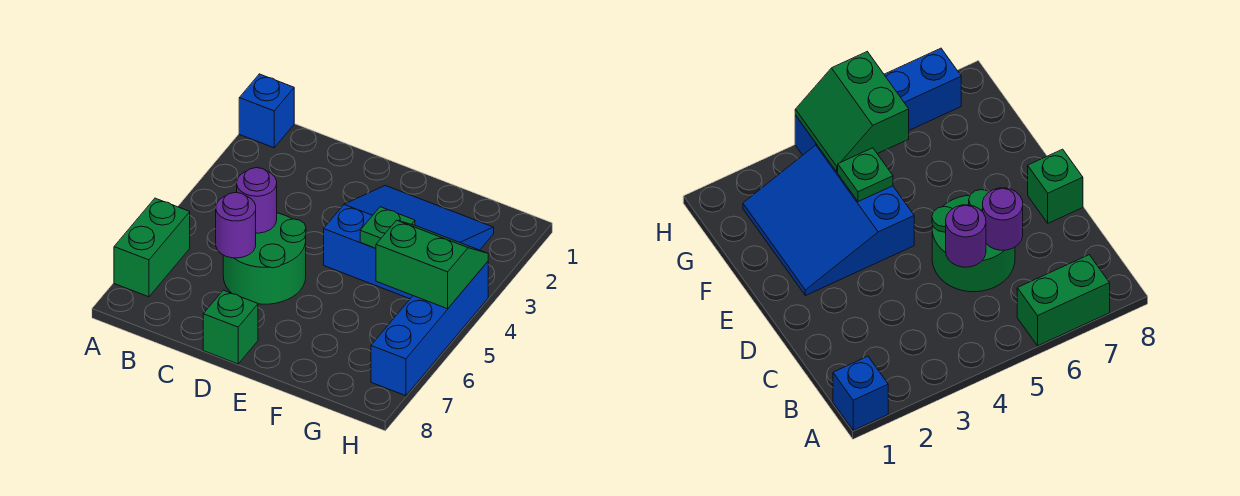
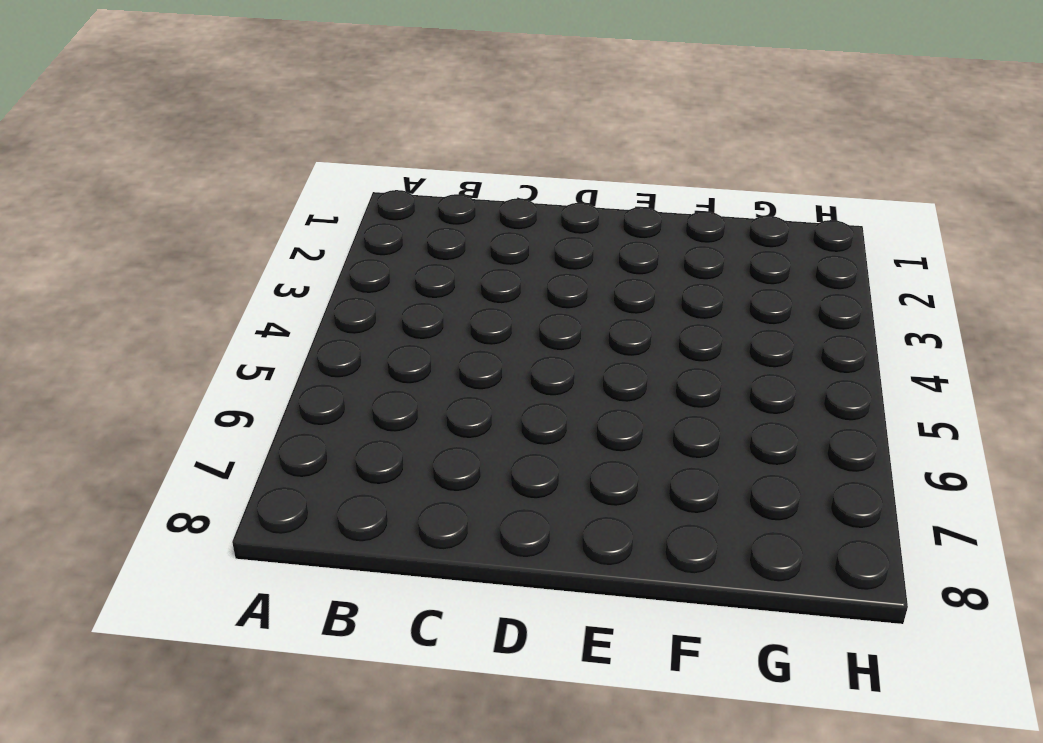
none -> blue brick A1 level 1
none -> green brick A6:A7 level 1

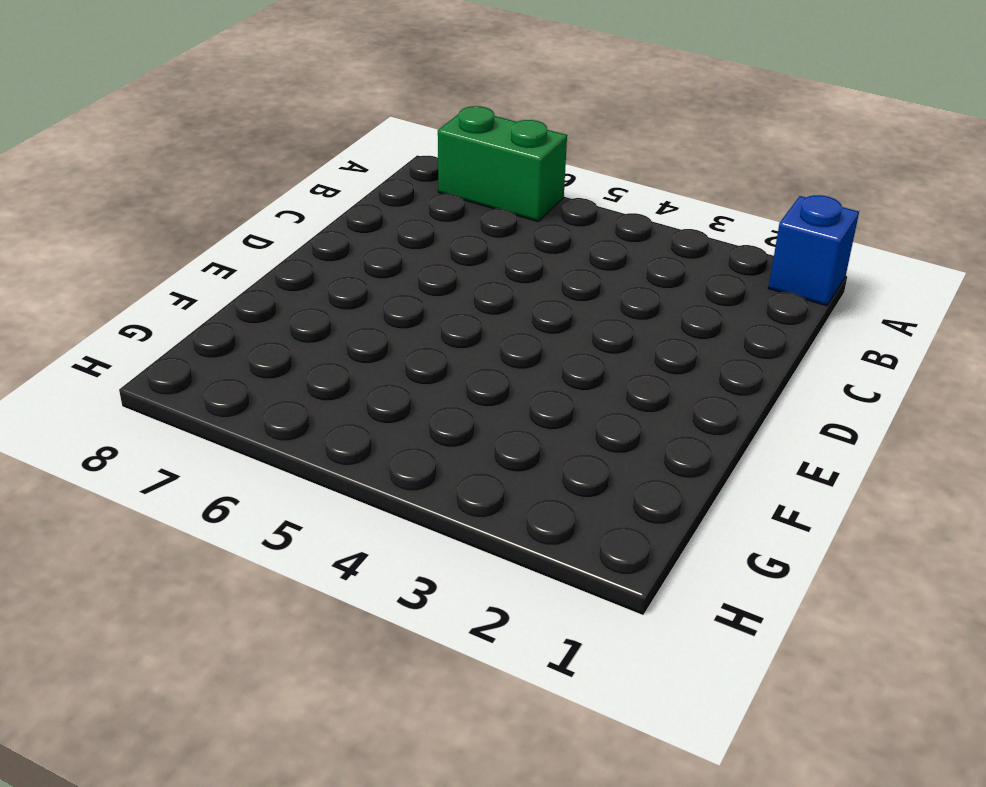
none -> green round brick C5:D6 level 1
none -> green brick D8 level 1

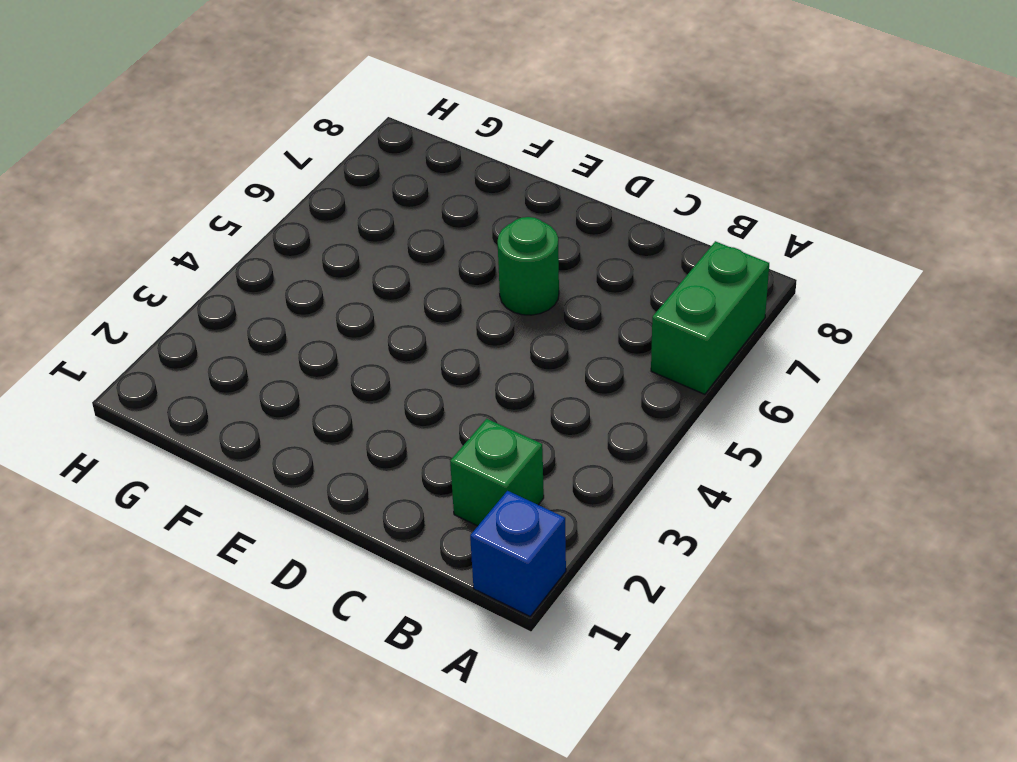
green brick B2 level 1 -> green brick D8 level 1
green round brick D6 level 1 -> green round brick C5:D6 level 1
none -> blue slope E2:G4 level 1 top 4
none -> blue brick H4:H7 level 1

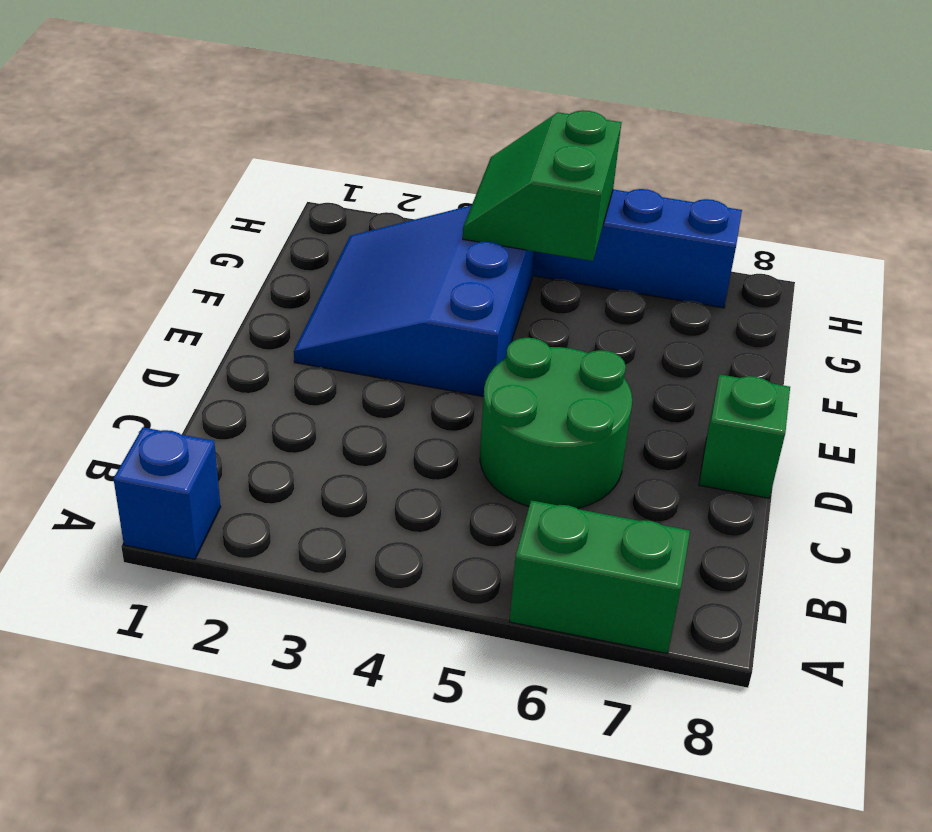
none -> purple round brick C5 level 2
none -> purple round brick C6 level 2

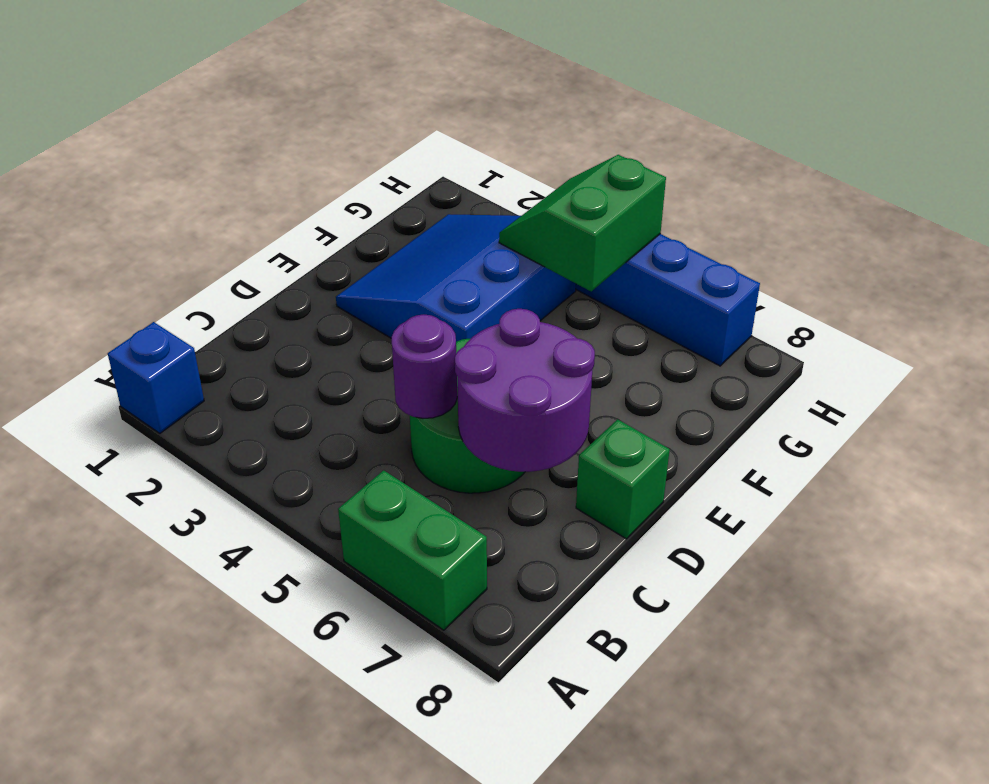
purple round brick C6:D7 level 2 -> purple round brick C6 level 2
none -> green plate F4 level 2

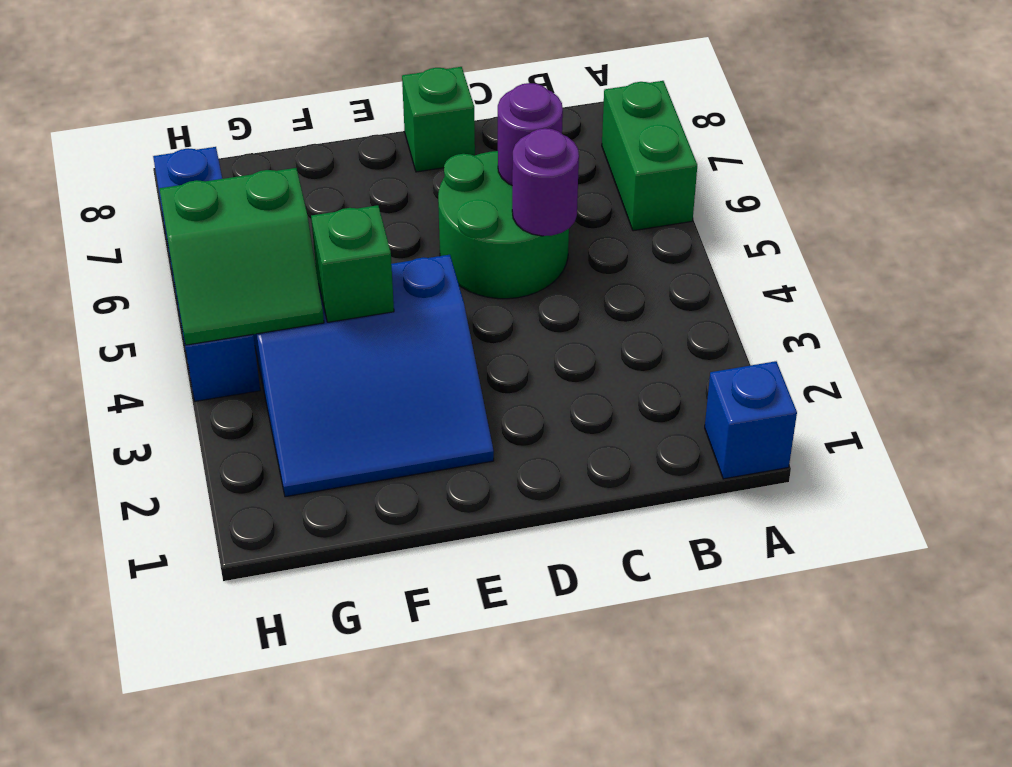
green brick F4 level 2 -> green plate F4 level 2

